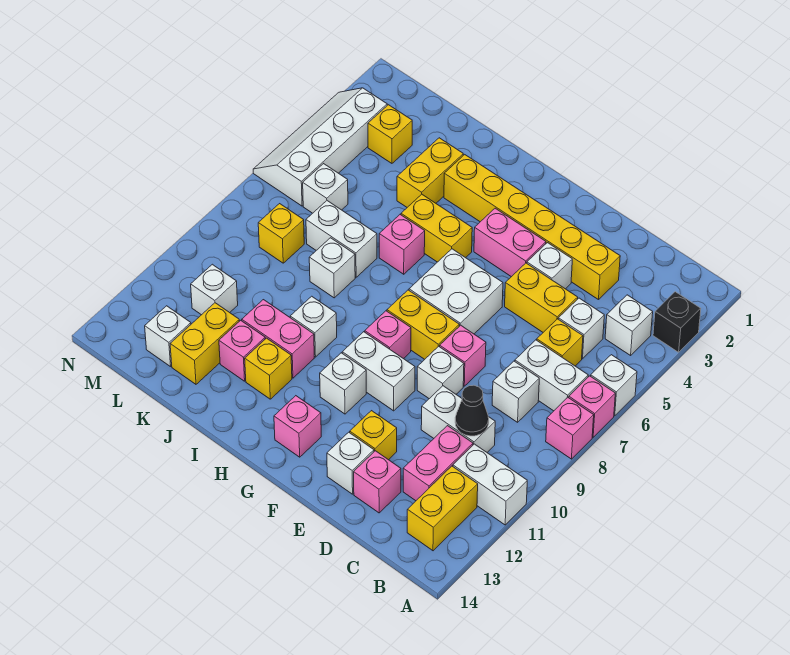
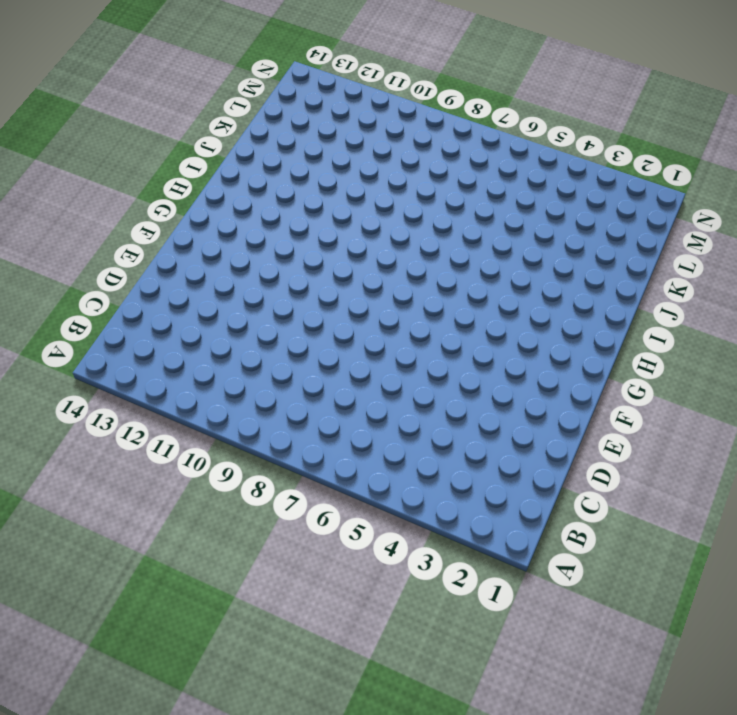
none -> black brick A3 level 1
none -> white brick A6 level 1
none -> pink brick A7 level 1
none -> pink brick A8 level 1

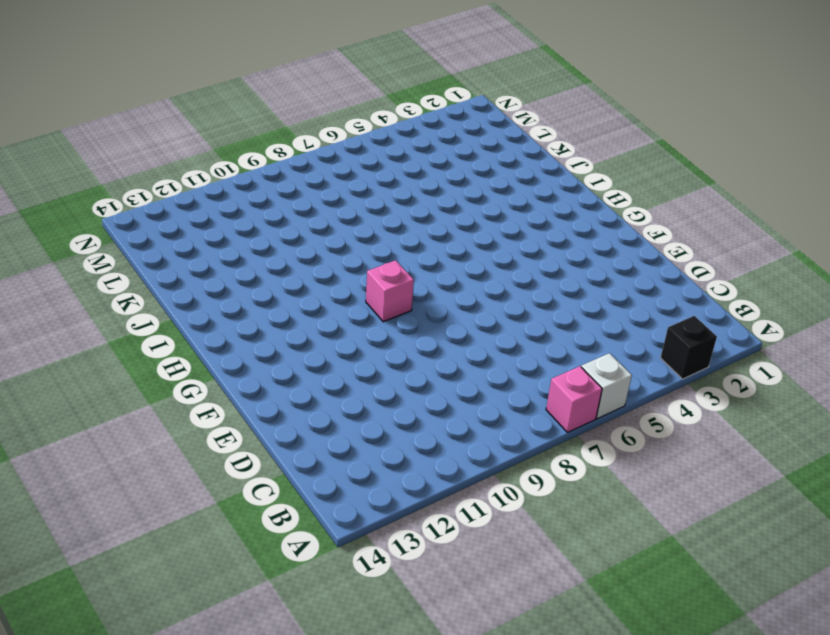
none -> pink brick A8 level 1
none -> white brick A11:B11 level 1
none -> white brick B4 level 1
none -> white brick B7:C7 level 1

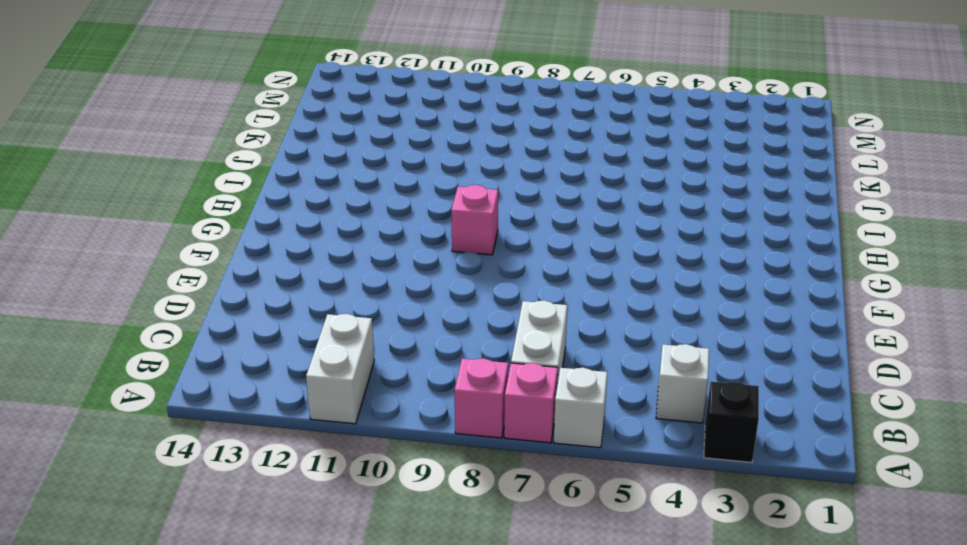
none -> yellow brick B12:B13 level 1
none -> white brick C5 level 1
none -> yellow brick C6 level 1
none -> white brick C8 level 1

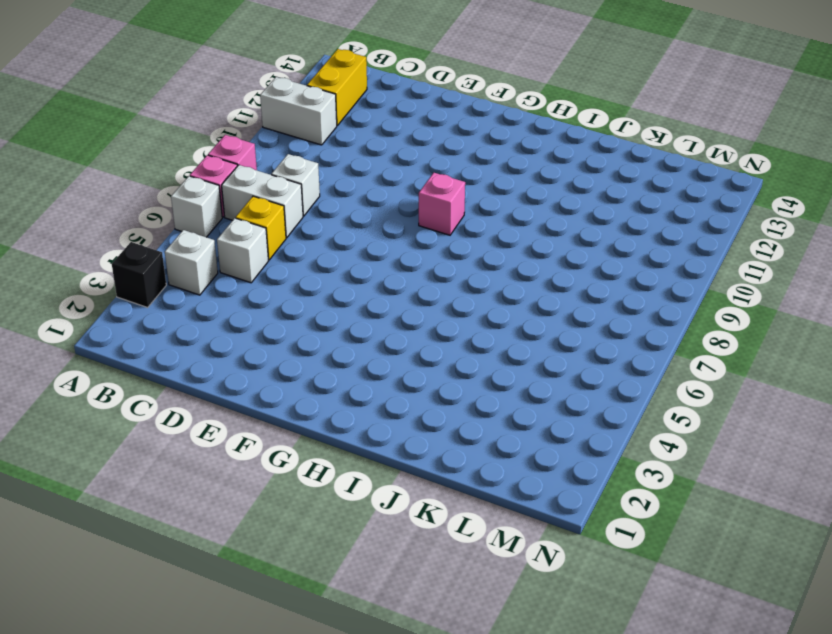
none -> white brick C10:D10 level 1
none -> pink brick C11:C12 level 1
none -> yellow brick D3:I3 level 1
none -> yellow brick D5:E5 level 1

